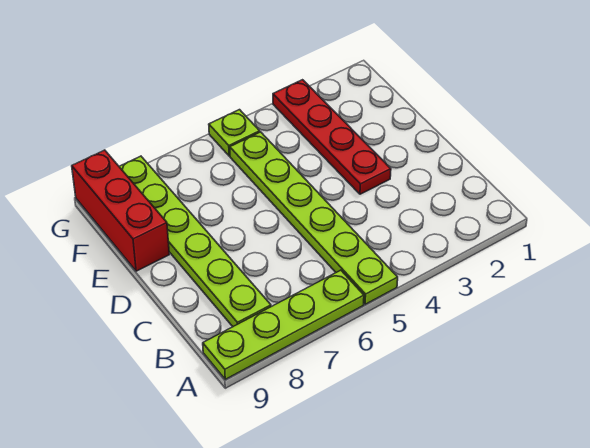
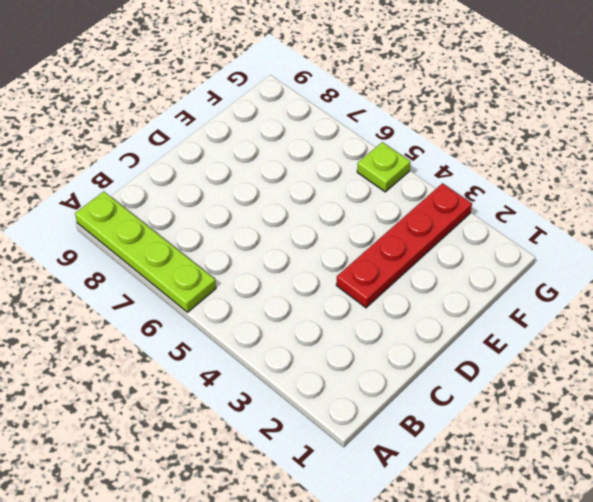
none -> lime plate A5:F5 level 1
none -> lime plate B8:G8 level 1

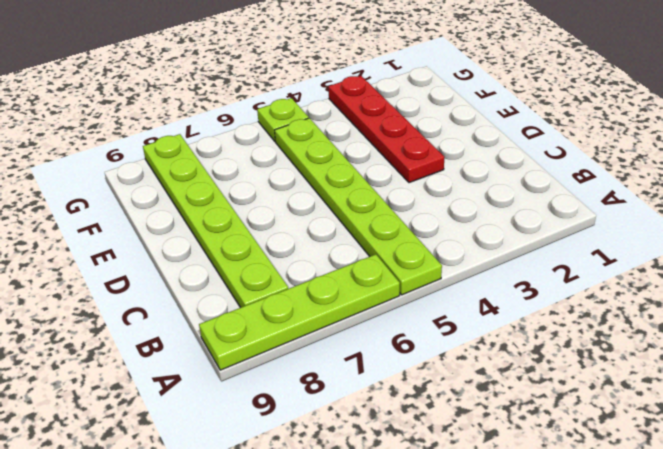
none -> red brick E9:G9 level 1

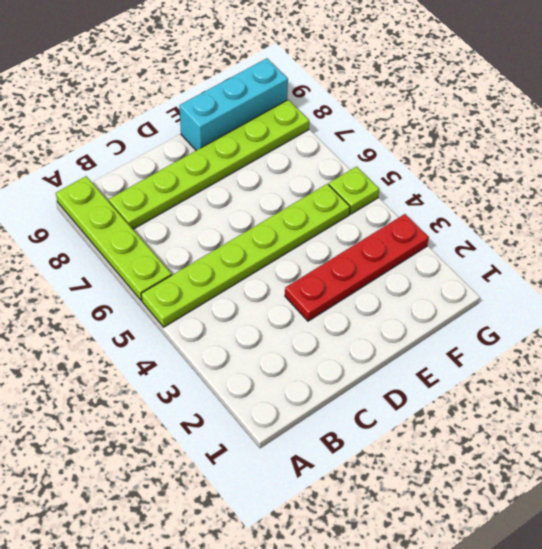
cyan brick E9:G9 level 1 -> red brick E9:G9 level 1

